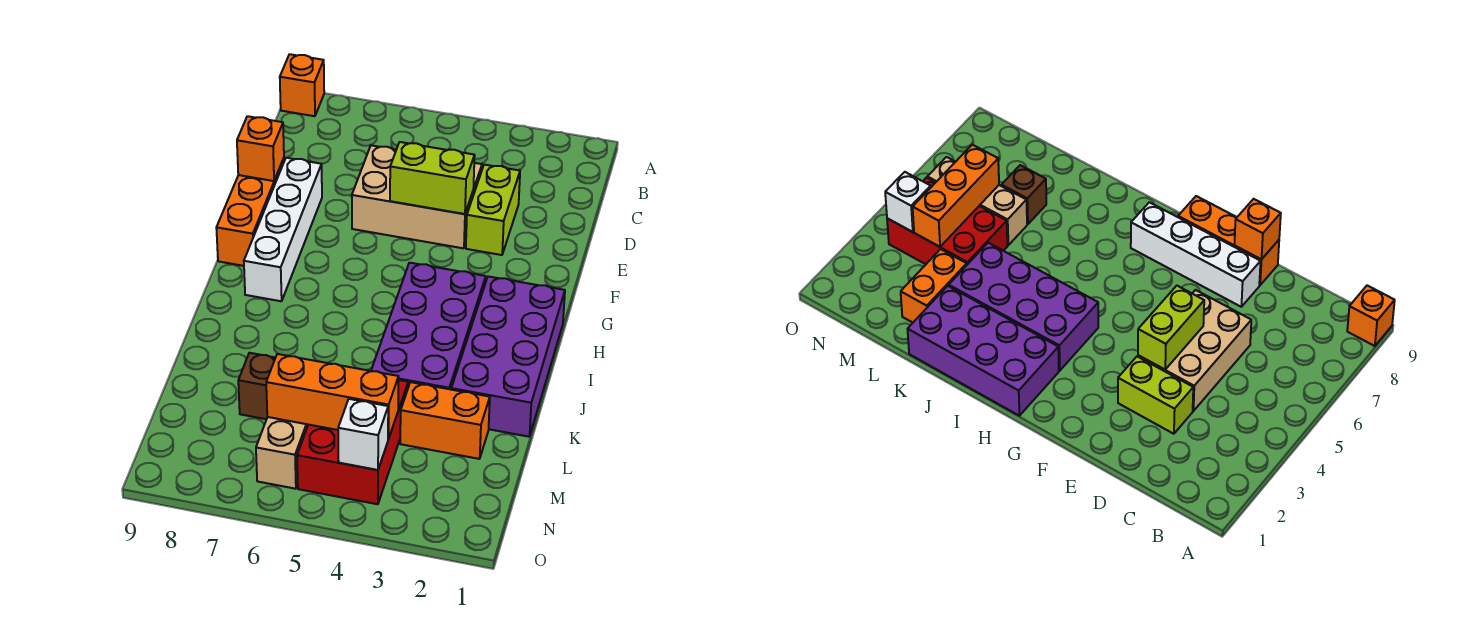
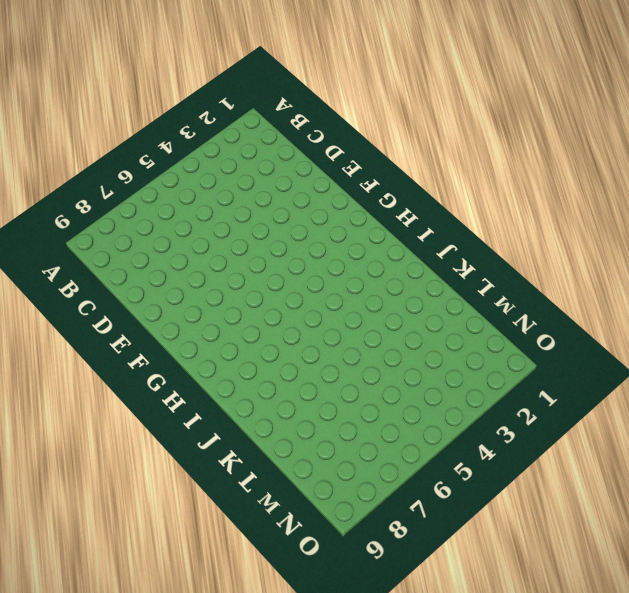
none -> orange brick A9 level 1
none -> lime brick D3:E3 level 1
none -> tan brick D4:E6 level 1

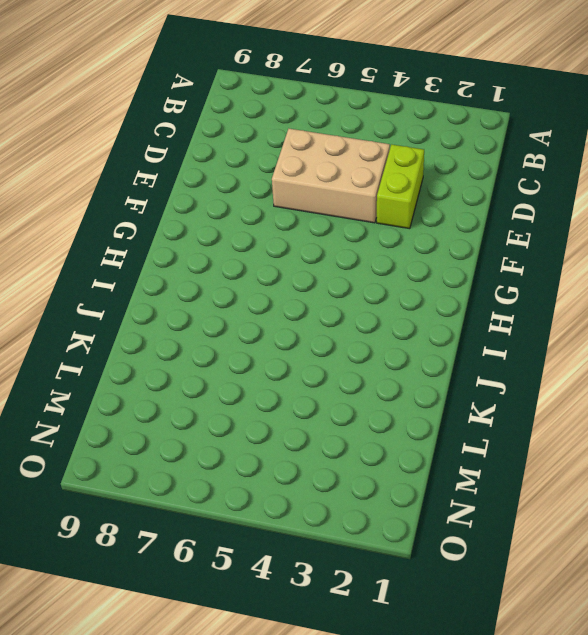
none -> orange brick A9 level 1
none -> white brick E8:H8 level 1
none -> orange brick E9:G9 level 1

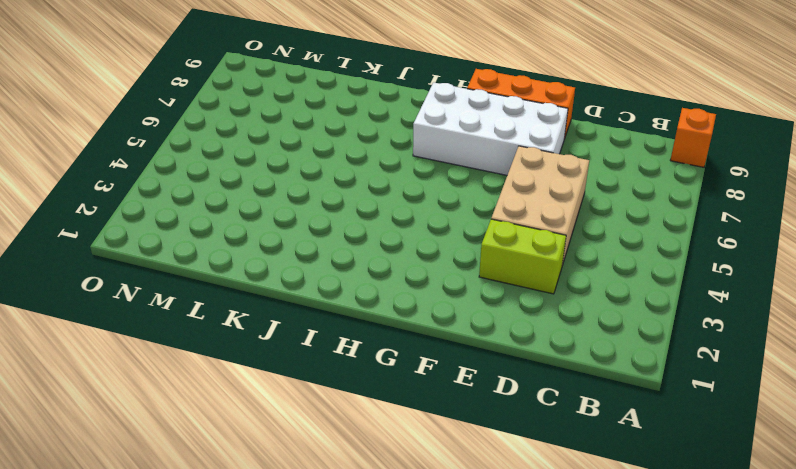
white brick E7:H8 level 1 -> white brick E8:H8 level 1
none -> purple brick H1:K2 level 1
none -> purple brick H3:K4 level 1
none -> orange brick L2:L3 level 1

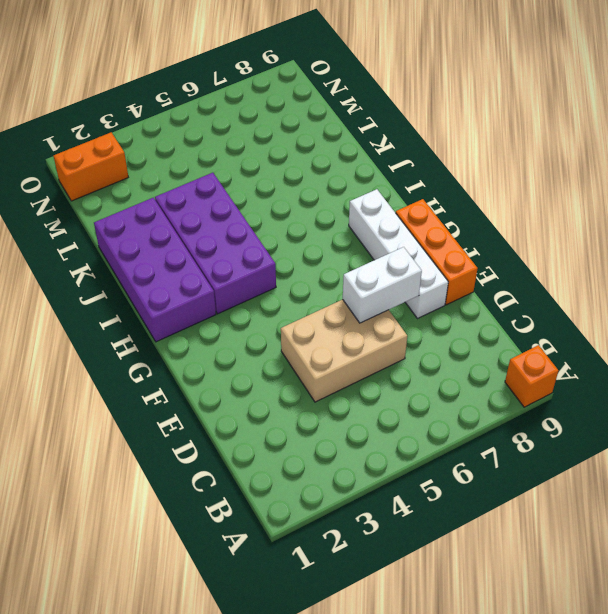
white brick E6:E7 level 2 -> none
orange brick N1:N2 level 1 -> orange brick L2:L3 level 1
none -> lime brick D3:E3 level 1
none -> red brick L4:N5 level 1
none -> tan brick L6:N6 level 1

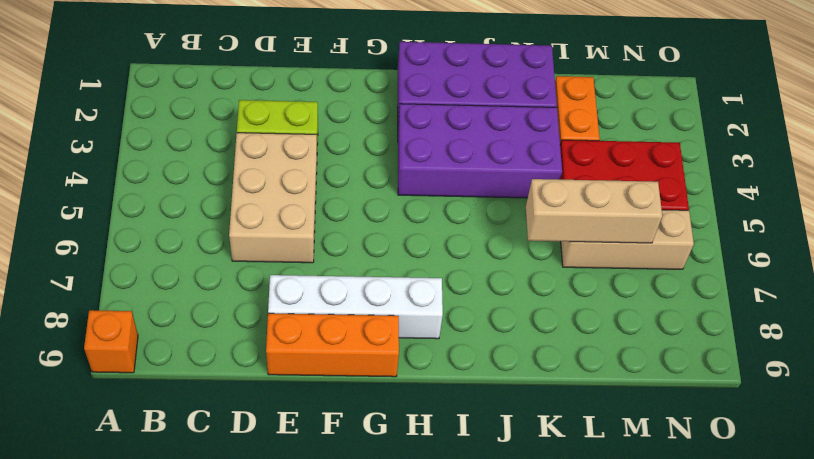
tan brick K6:M6 level 2 -> orange brick M4:M6 level 2
none -> brown brick L7 level 1
none -> lime brick E4:E5 level 2
none -> orange brick E9 level 2

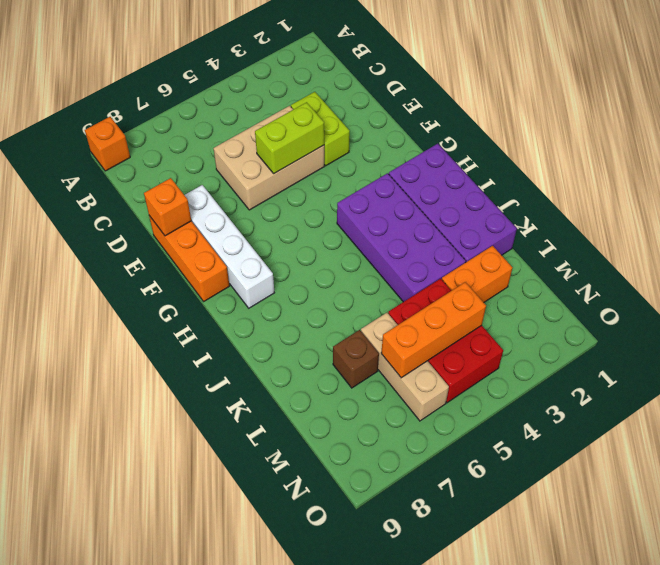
none -> white brick N4 level 2

